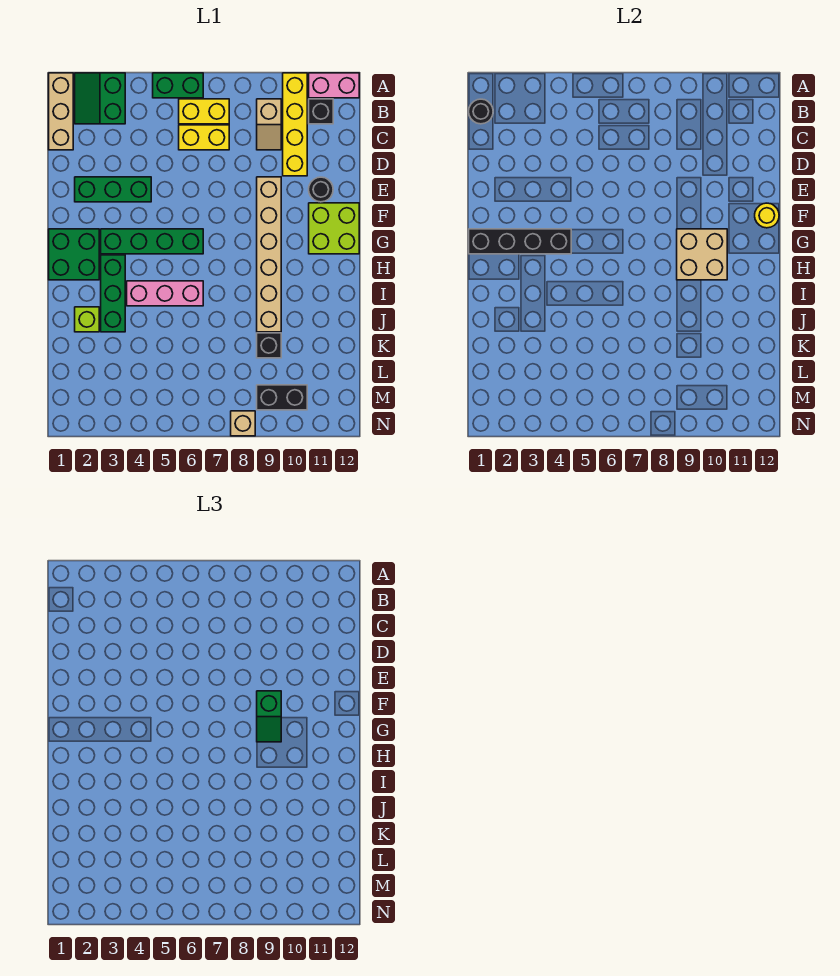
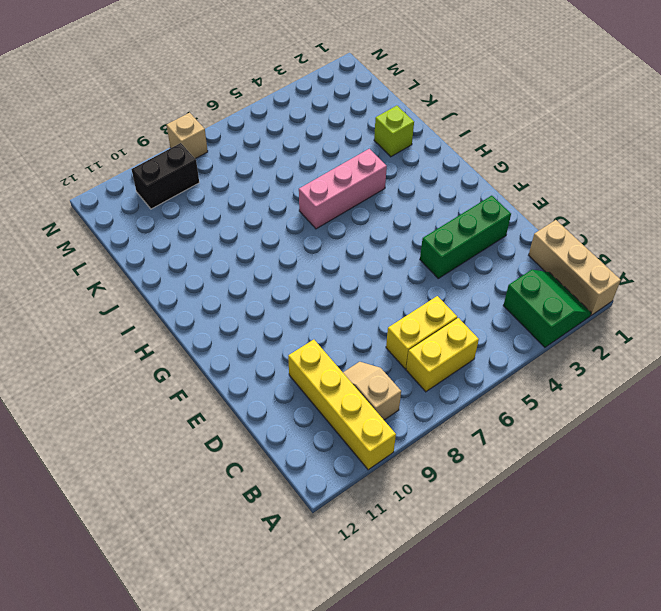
none -> green brick A5:A6 level 1
none -> pink brick A11:A12 level 1
none -> black brick B11 level 1

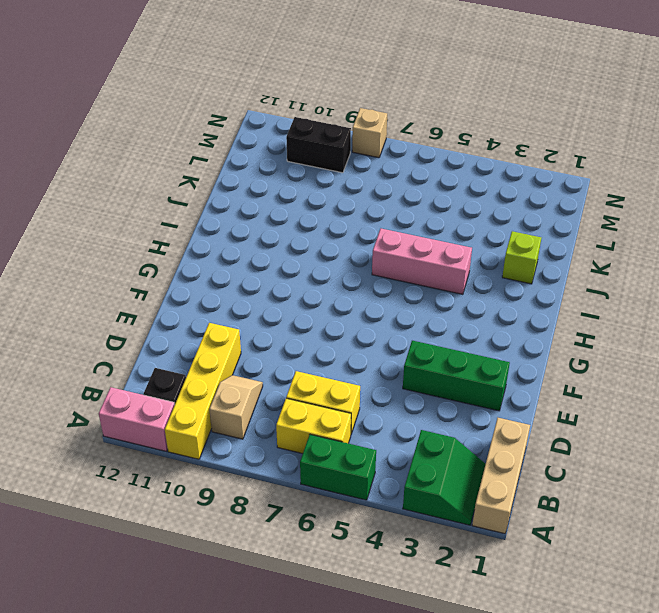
none -> tan brick E9:J9 level 1
none -> black round brick E11 level 1
none -> lime brick F11:G12 level 1

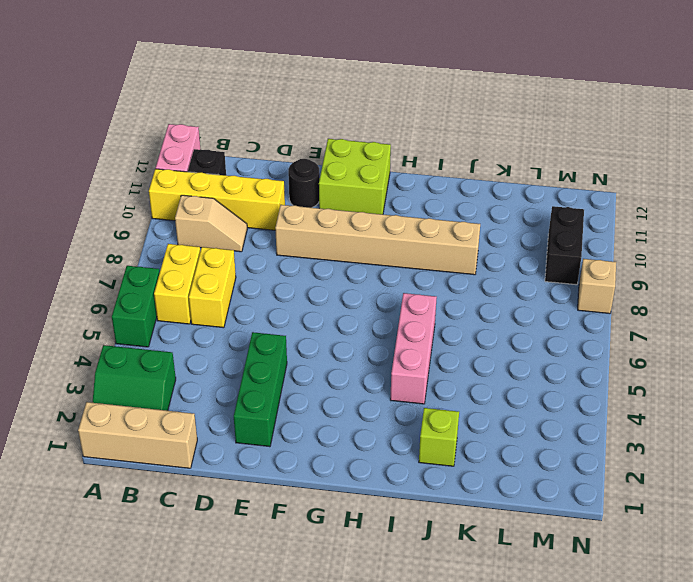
none -> green brick G1:H2 level 1
none -> green brick G3:G6 level 1
none -> green brick H3:J3 level 1

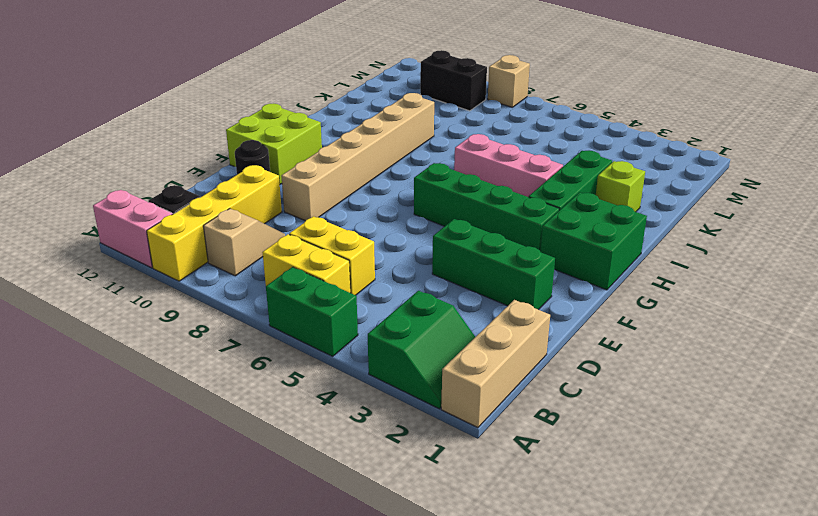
none -> black brick K9 level 1
none -> black round brick B1 level 2
none -> yellow round brick F12 level 2

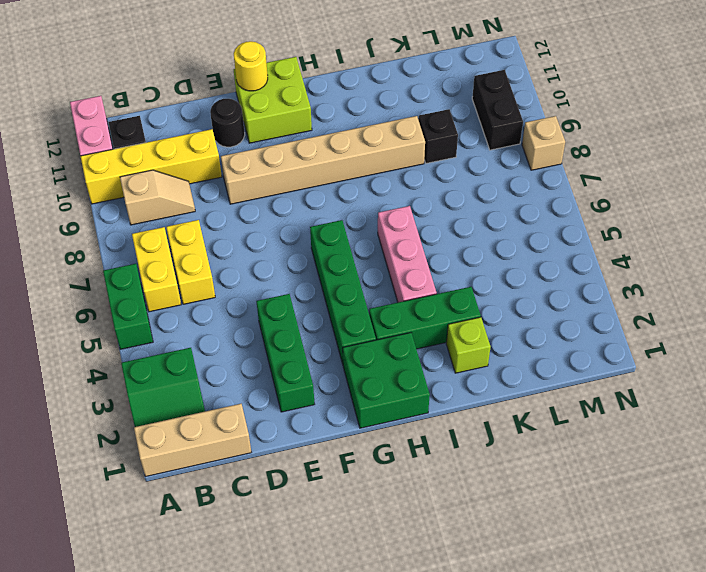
none -> black round brick B1 level 2
none -> black brick G1:G4 level 2
none -> tan brick G9:H10 level 2

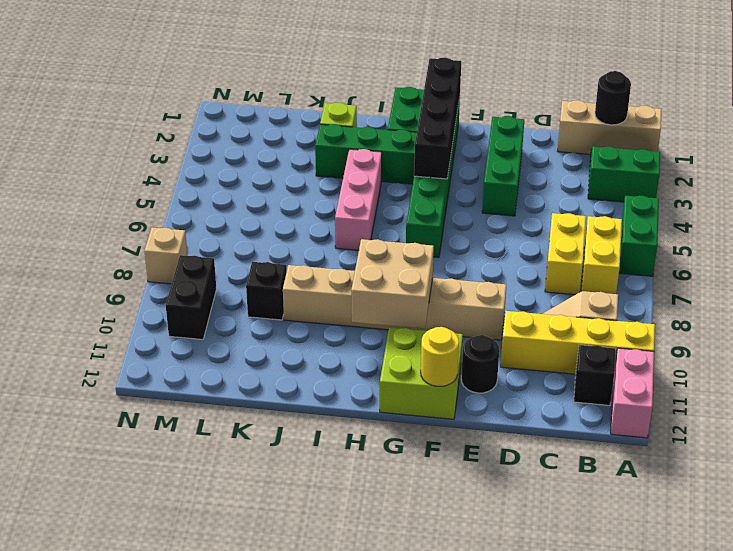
none -> green slope F9:G9 level 3 top F

